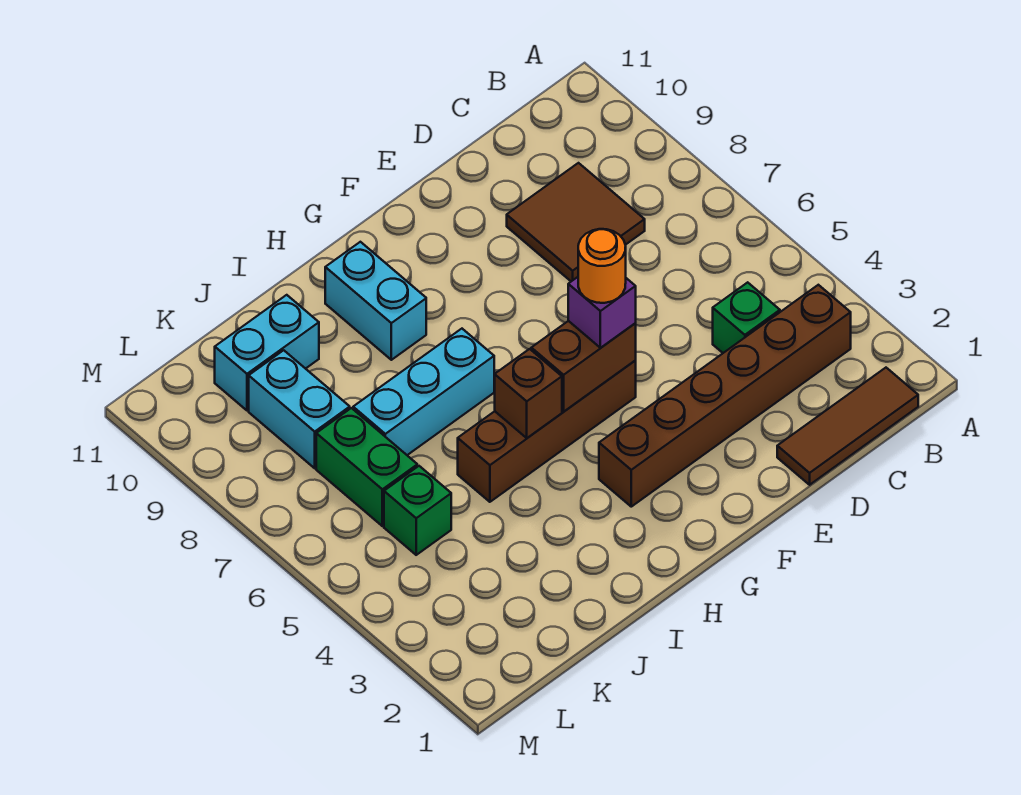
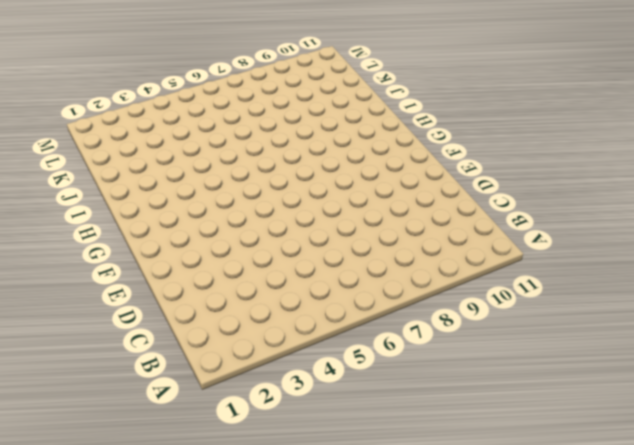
none -> brown tile B1:D1 level 1
none -> brown brick B3:G3 level 1
none -> green brick C4 level 1

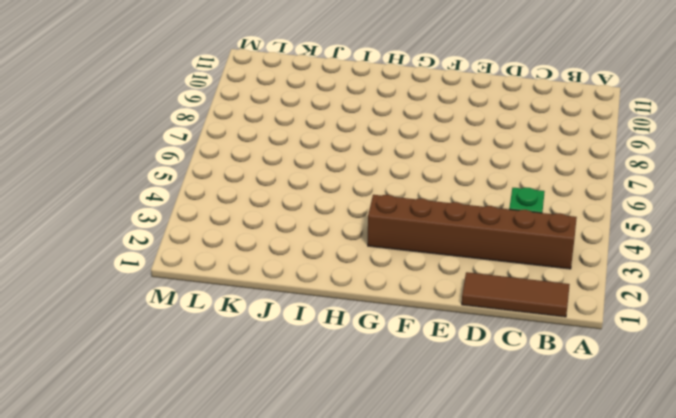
none -> brown tile C8:D9 level 1
none -> brown brick F5:I5 level 1
none -> cyan brick H7:J7 level 1

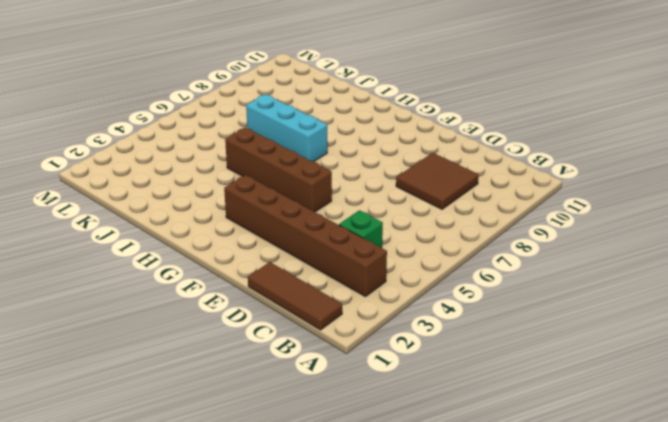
none -> cyan brick H9:H10 level 1
none -> cyan brick J10:K10 level 1
none -> green brick K5 level 1

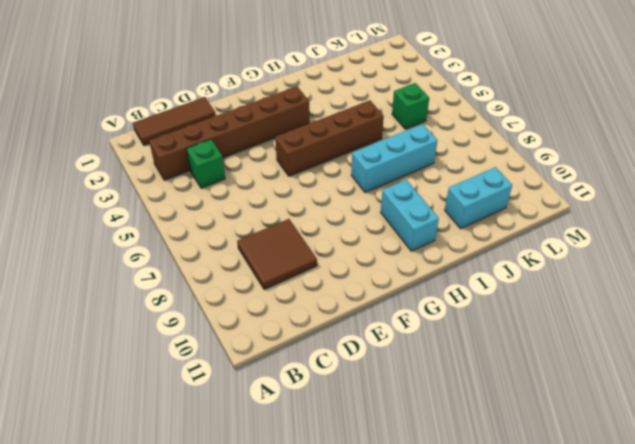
none -> green brick K6:K7 level 1
none -> cyan brick K8:K9 level 1
none -> brown brick F5:G5 level 2

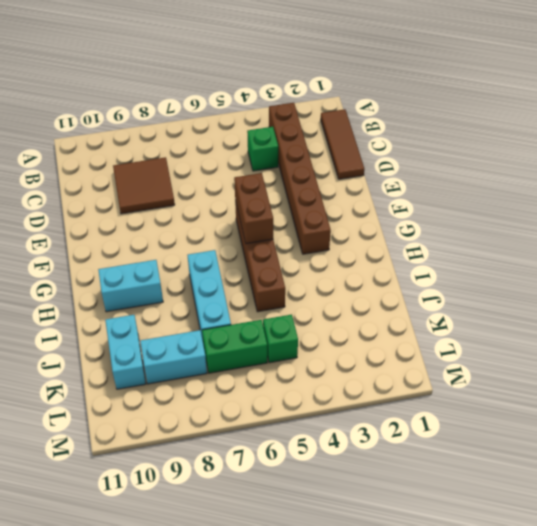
none -> brown brick H5 level 2
none -> purple brick F5 level 3
none -> orange round brick F5 level 4

